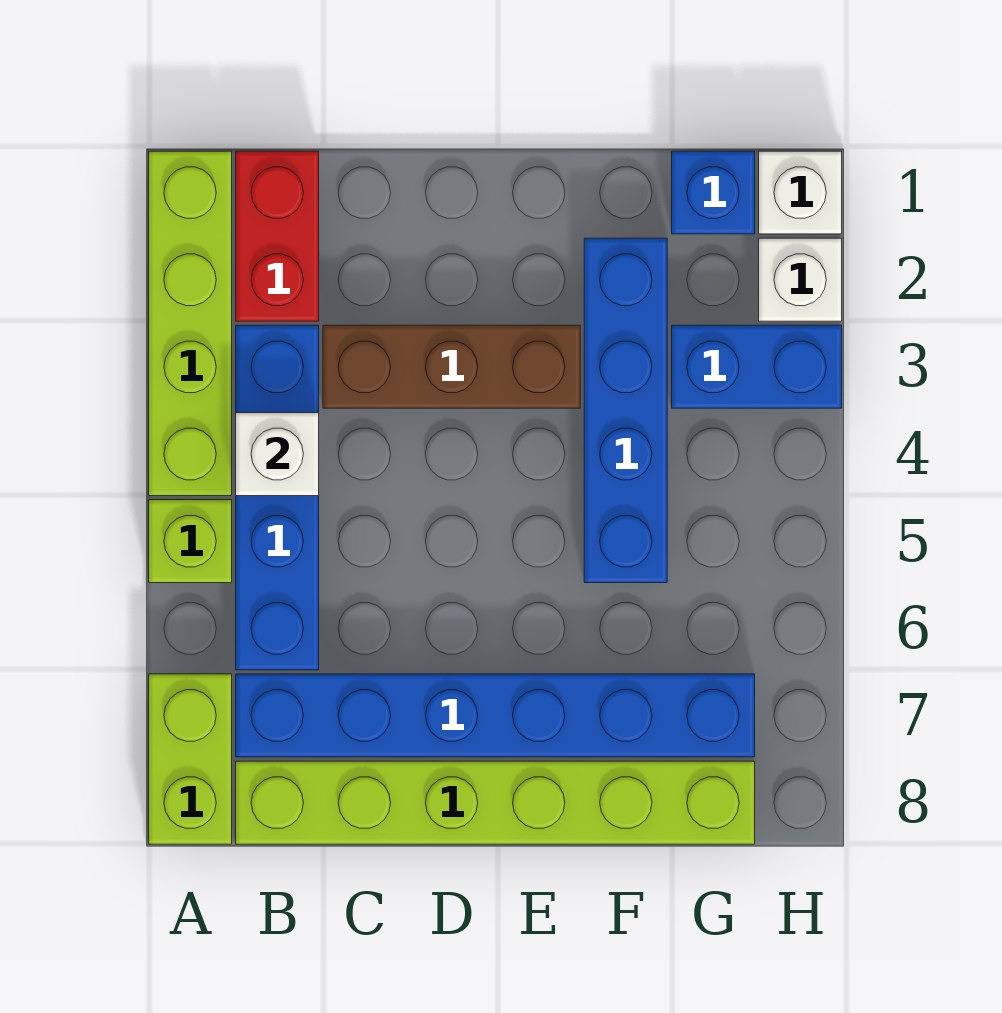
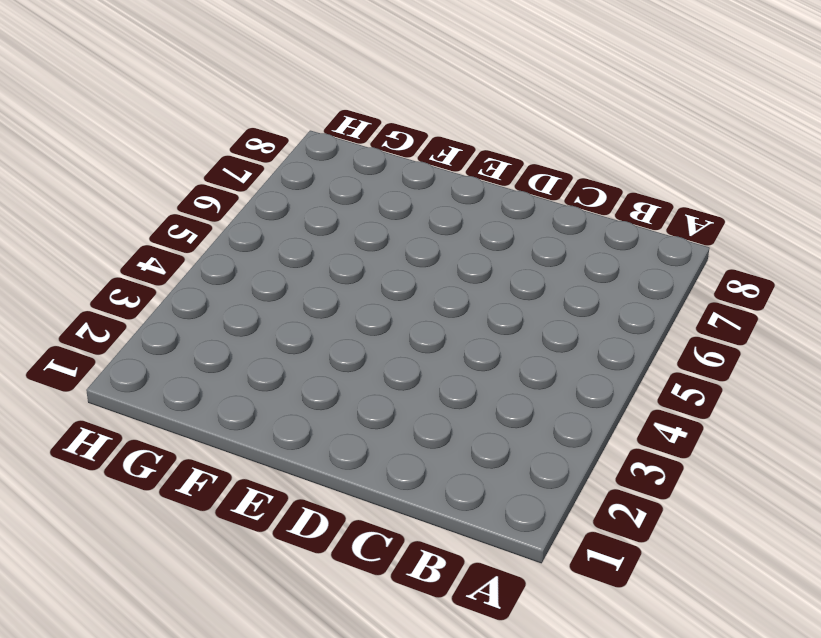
none -> lime brick A1:A4 level 1
none -> lime brick A5 level 1
none -> lime brick A7:A8 level 1

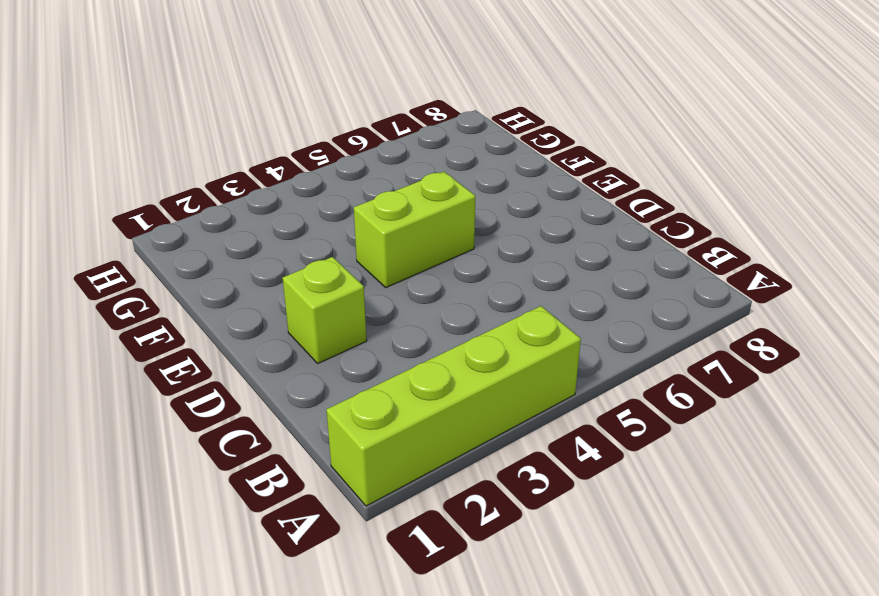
lime brick D2 level 1 -> lime brick A5 level 1
lime brick E4:E5 level 1 -> lime brick A7:A8 level 1
none -> red brick B1:B2 level 1
none -> blue brick B3:B6 level 1
none -> blue brick B7:G7 level 1

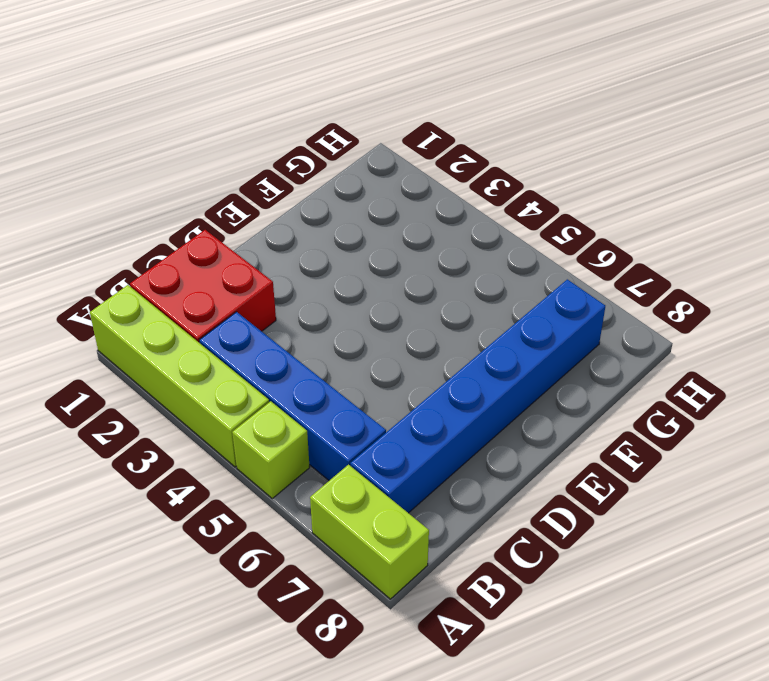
red brick B1:C2 level 1 -> red brick B1:B2 level 1
none -> lime brick B8:G8 level 1
none -> brown brick C3:E3 level 1
none -> blue brick F2:F5 level 1

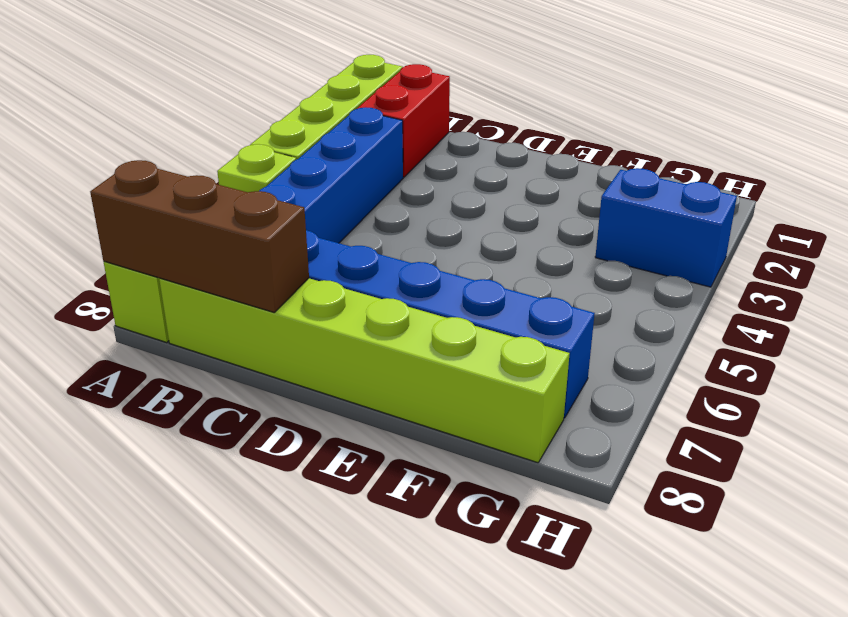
brown brick A8:C8 level 2 -> brown brick C3:E3 level 1
none -> blue brick F2:F5 level 1
none -> blue brick G1 level 1
none -> white brick H1 level 1

